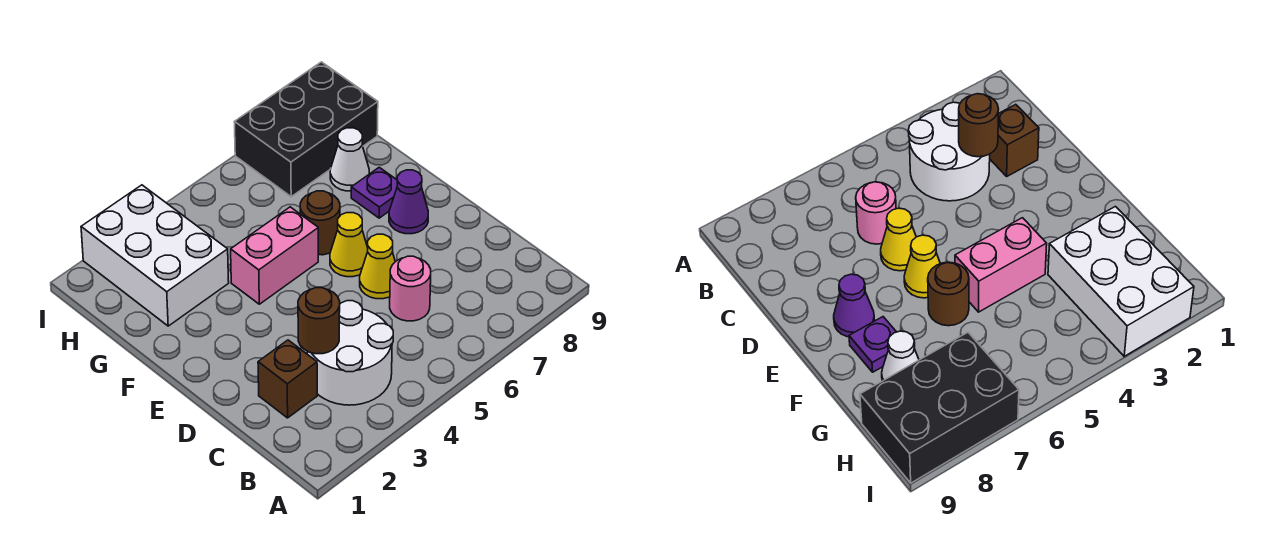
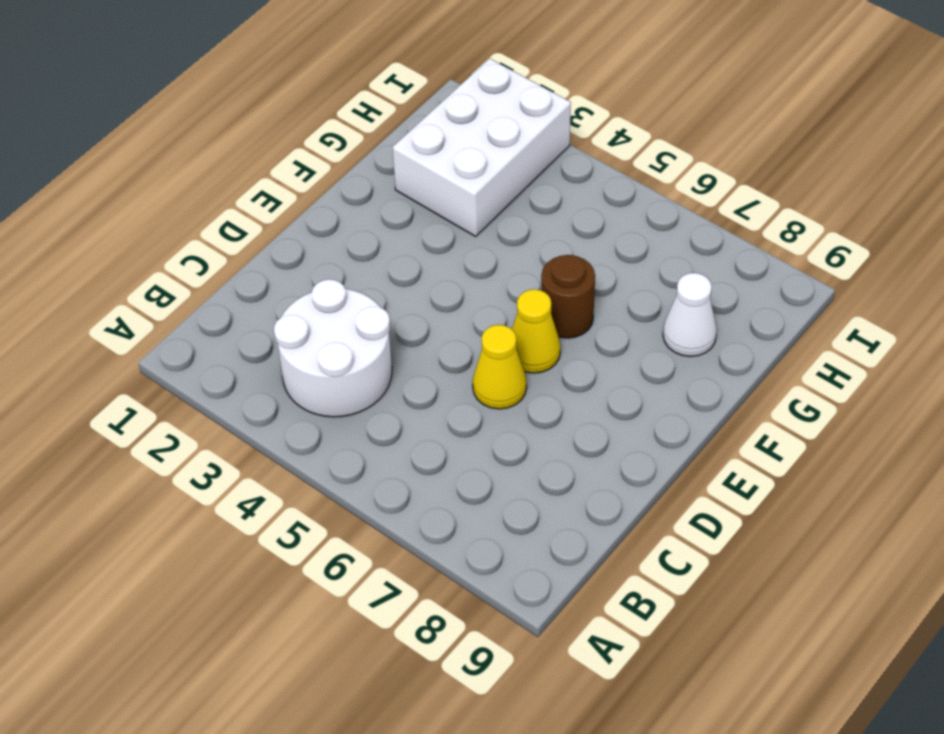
none -> brown brick C2 level 1
none -> pink round brick C6 level 1
none -> purple cone E8 level 1

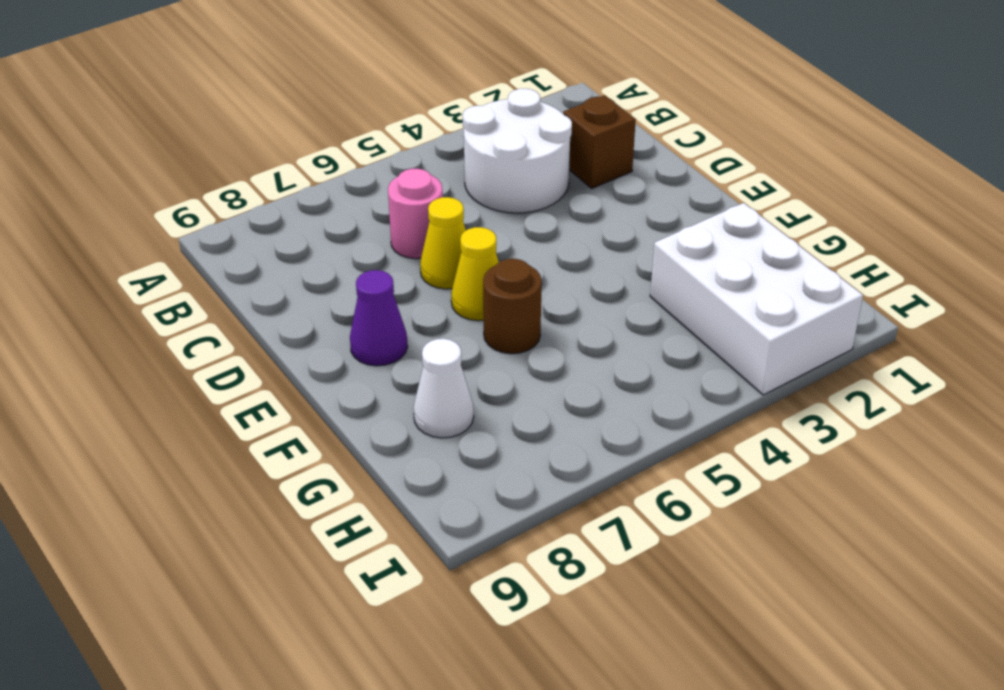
none -> pink brick F4:F5 level 1
none -> purple plate F8 level 1
none -> black brick H7:I9 level 1

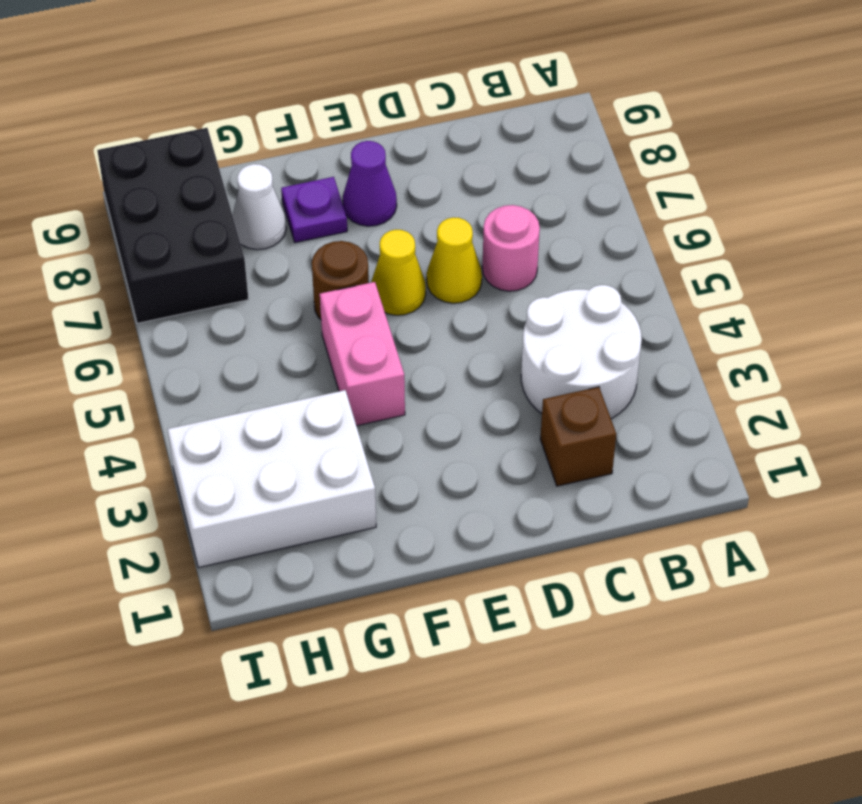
none -> brown round brick C3 level 2

